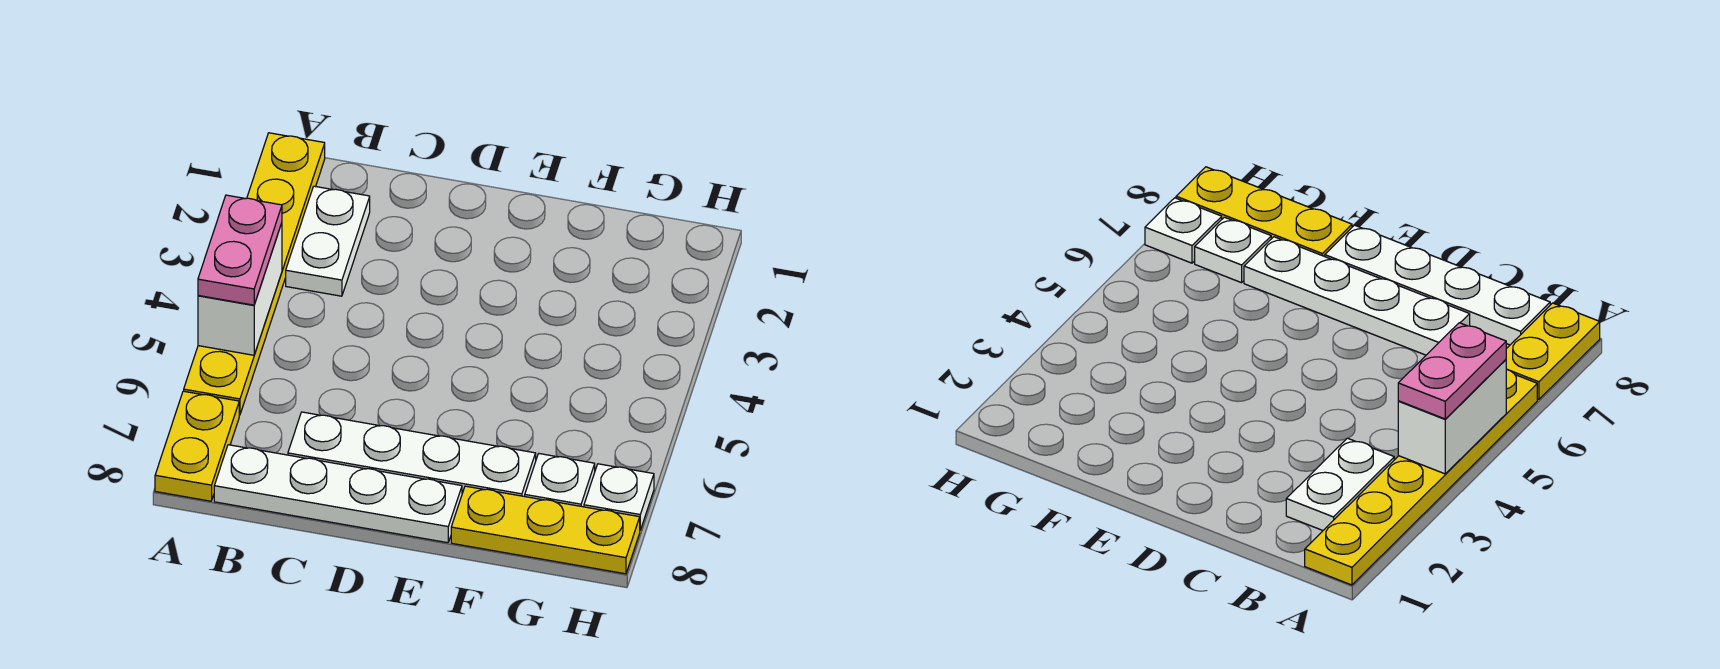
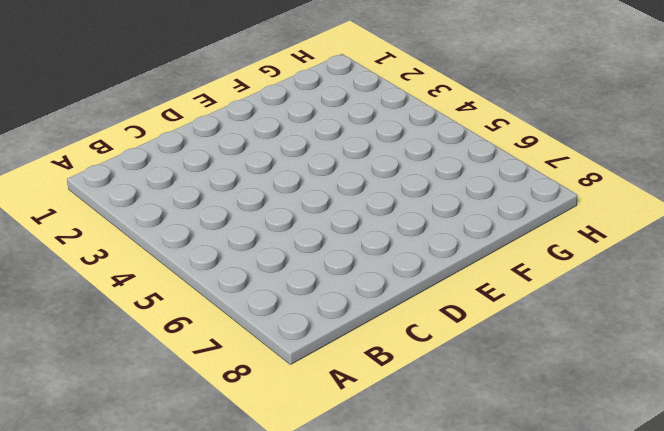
none -> yellow plate A1:A6 level 1
none -> yellow plate A7:A8 level 1

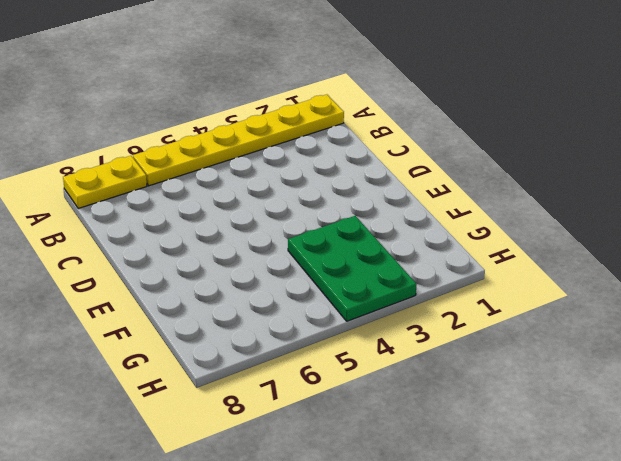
green plate F3:H4 level 1 -> none
none -> white plate B2:B3 level 1
none -> white plate B8:E8 level 1

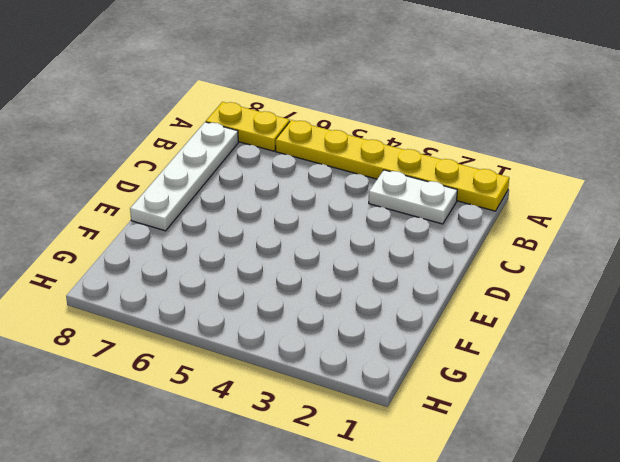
none -> white plate C7:F7 level 1
none -> yellow plate F8:H8 level 1

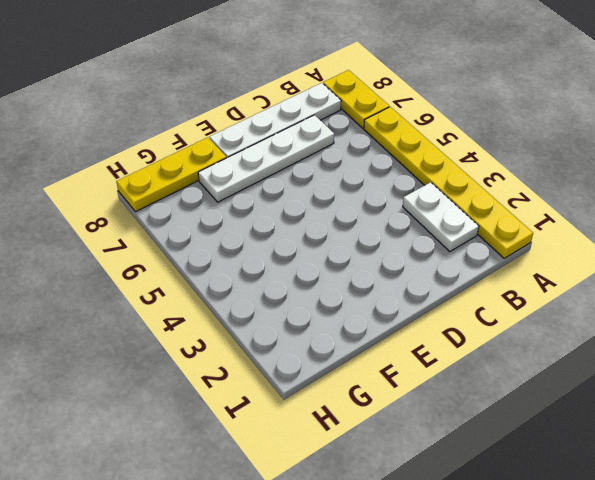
none -> white plate G7 level 1
none -> white plate H7 level 1

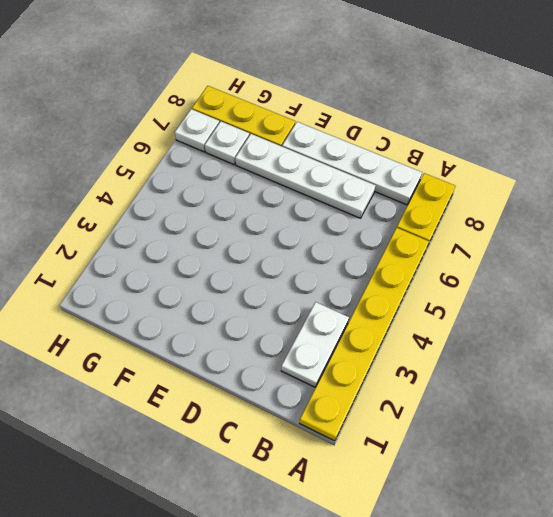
none -> white brick A4:A5 level 2
none -> pink plate A4:A5 level 3

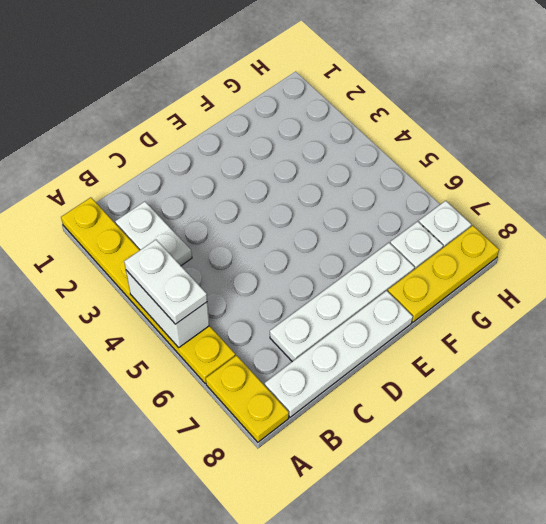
white plate A4:A5 level 3 -> pink plate A4:A5 level 3

